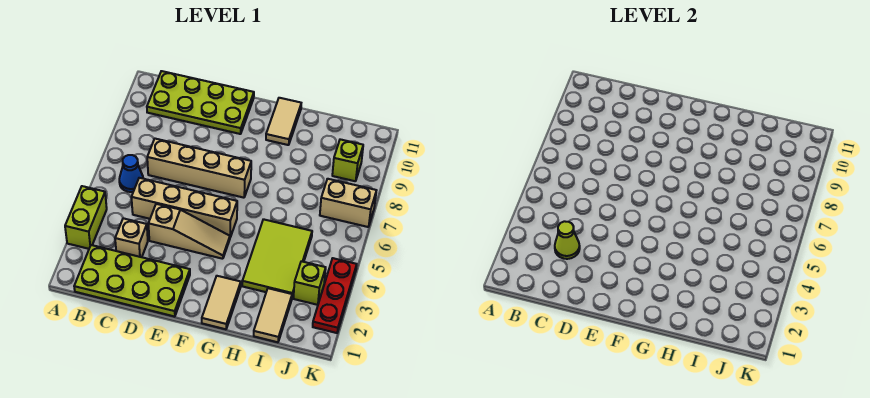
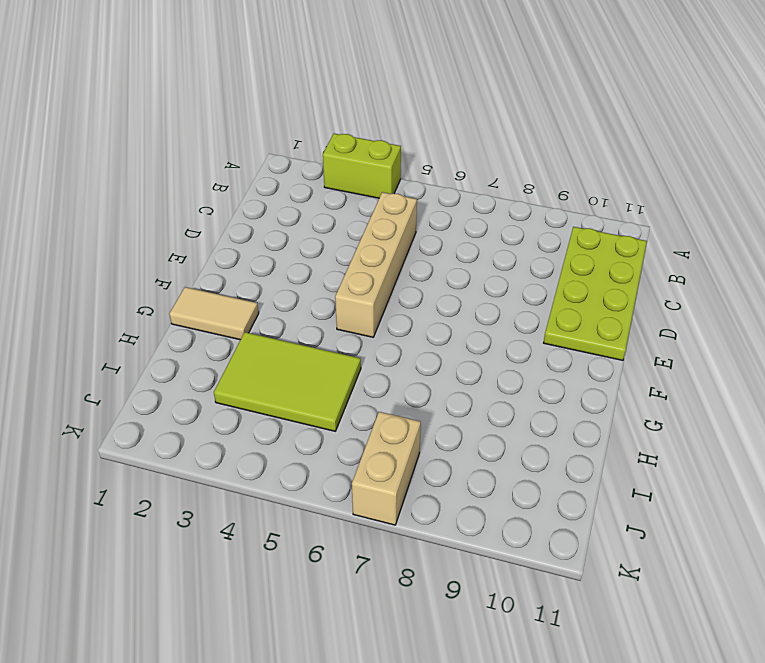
none -> lime plate B1:E2 level 1
none -> blue cone B6 level 1
none -> tan brick C3 level 1

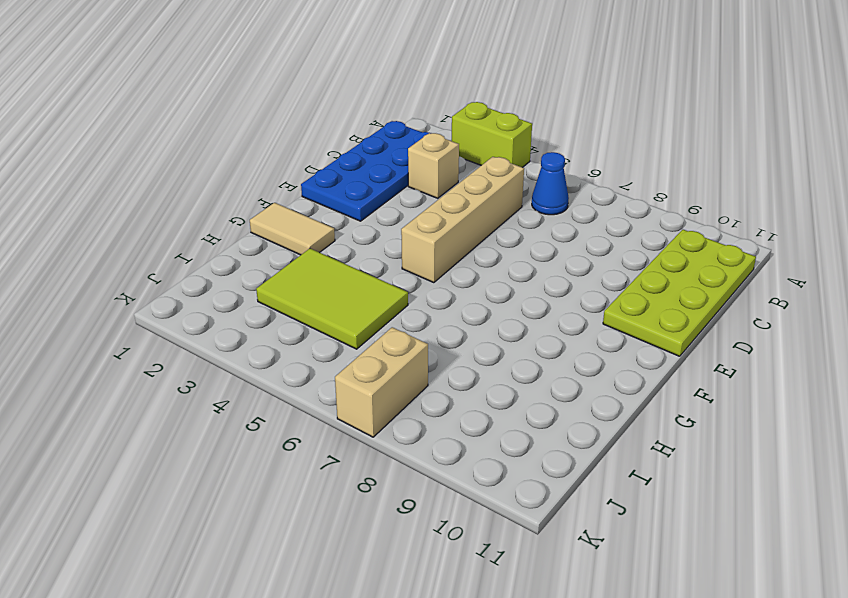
blue plate B1:E2 level 1 -> lime plate B1:E2 level 1
none -> tan brick C7:F7 level 1
none -> tan slope D4:F4 level 1 top D
none -> tan tile G10:G11 level 1

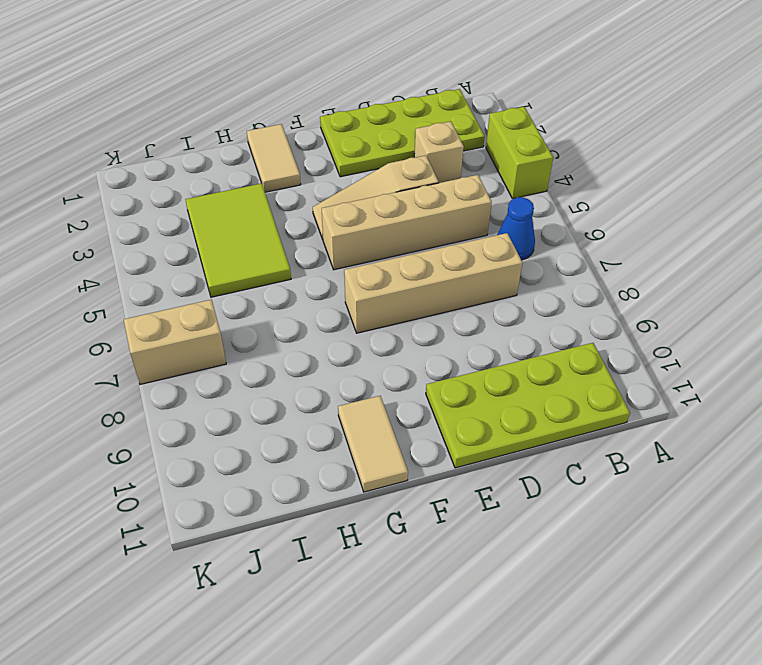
none -> tan tile I1:I2 level 1
none -> lime brick J3 level 1
none -> lime brick J9 level 1

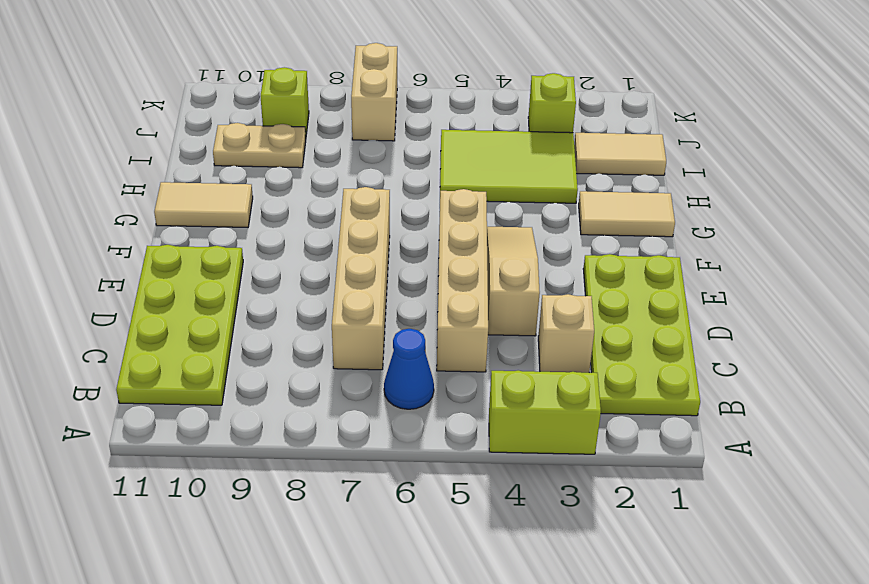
tan plate I9:I10 level 1 -> none
none -> red plate K2:K4 level 1
none -> lime cone C3 level 2

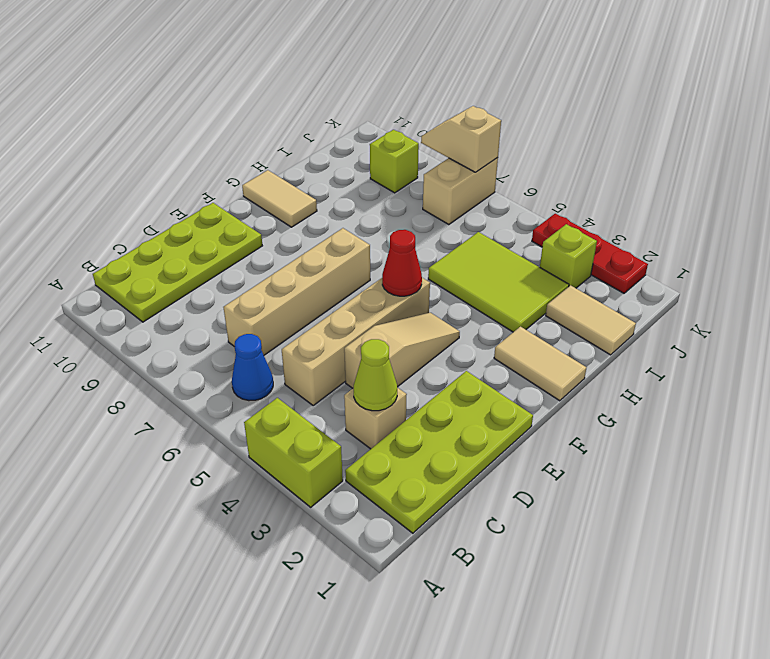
red cone F5 level 2 -> none
tan slope K7:K8 level 2 top 7 -> none

